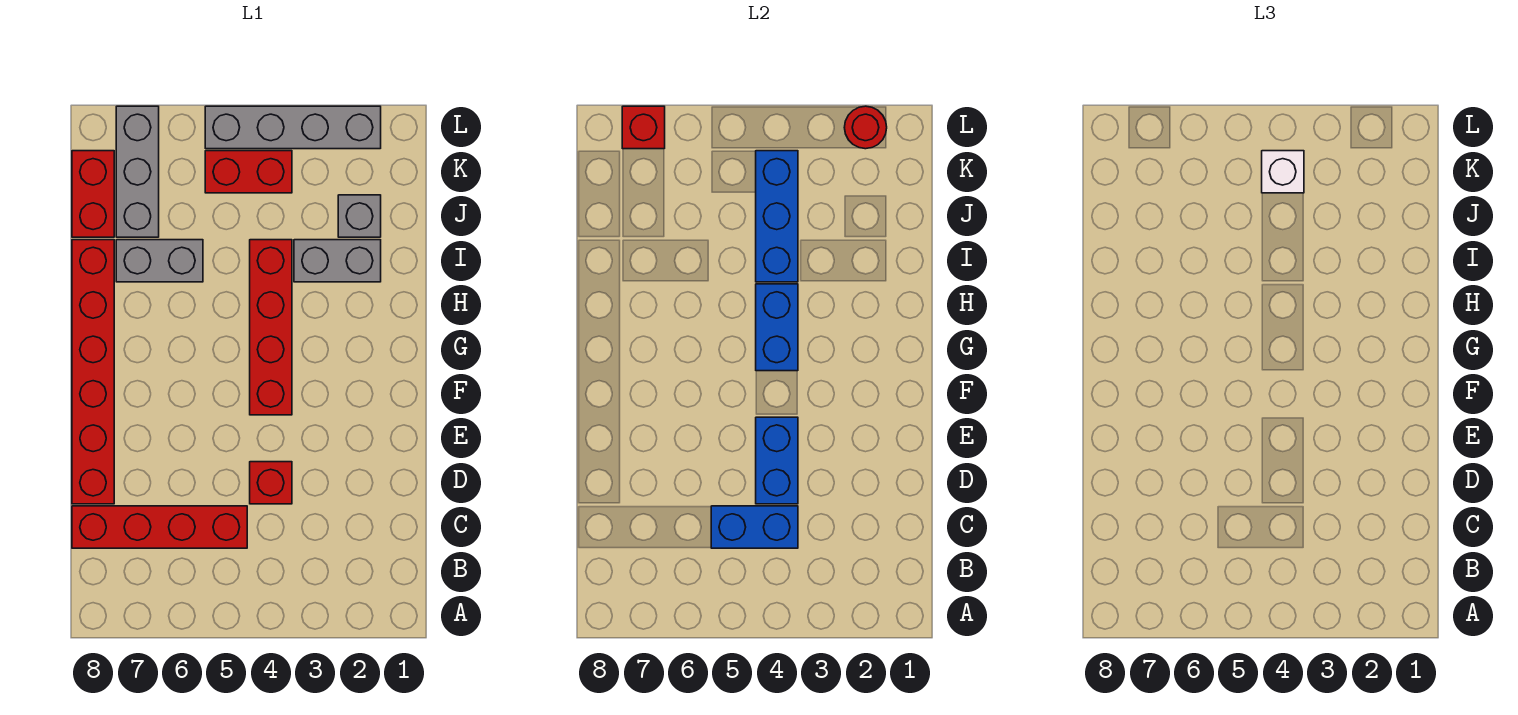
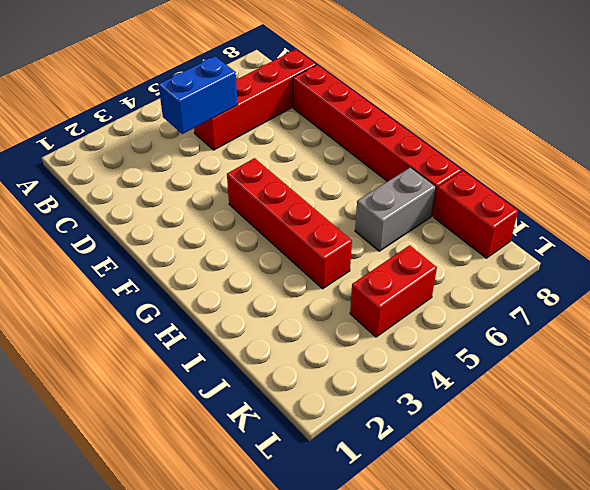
none -> red brick D4 level 1
none -> grey brick I2:I3 level 1
none -> grey brick J2 level 1

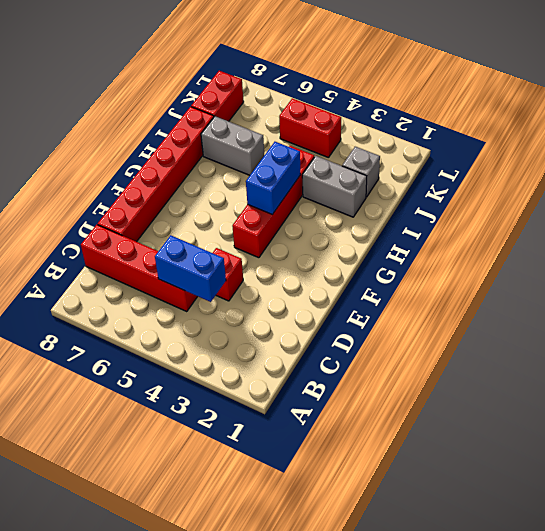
none -> grey brick J7:L7 level 1
none -> grey brick L2:L5 level 1
none -> blue brick D4:E4 level 2

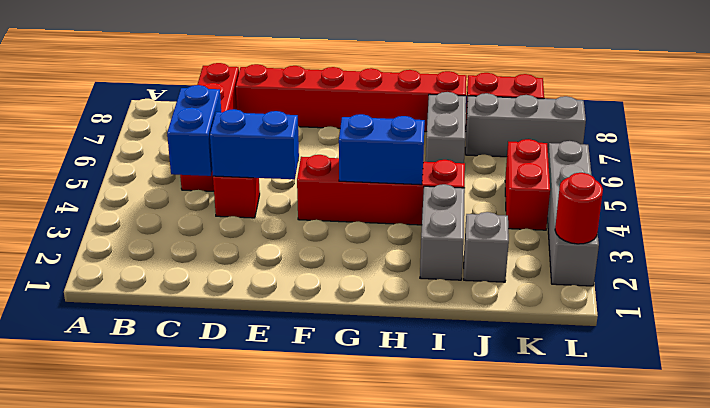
none -> blue brick I4:K4 level 2
none -> red brick L7 level 2
none -> white brick K4 level 3

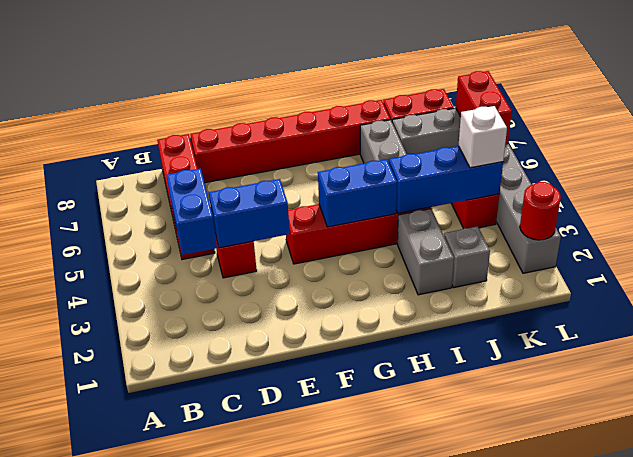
red brick L6:L7 level 2 -> red brick L7 level 2

